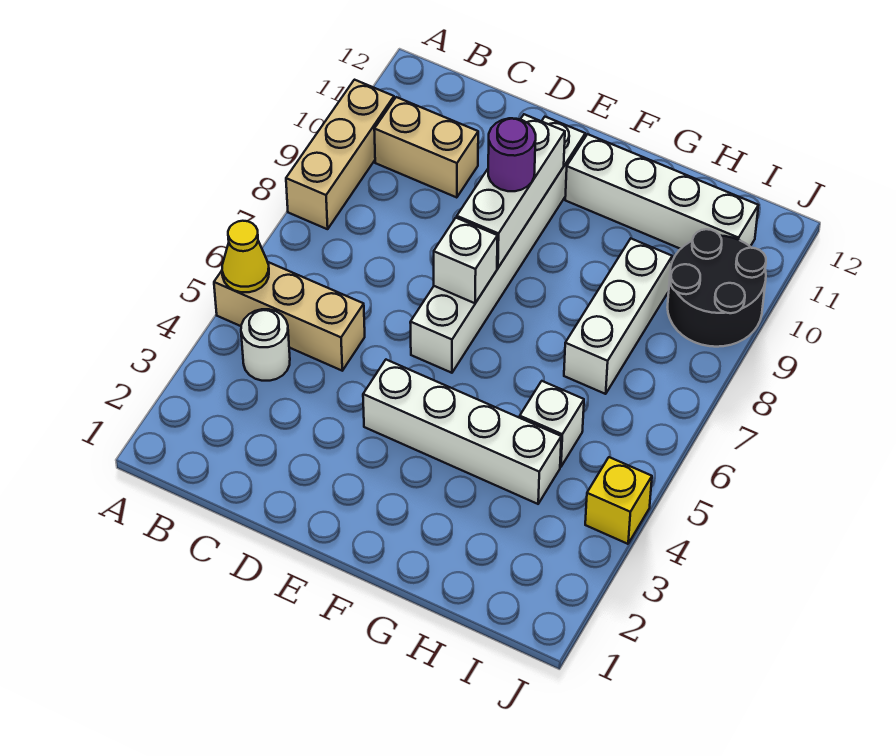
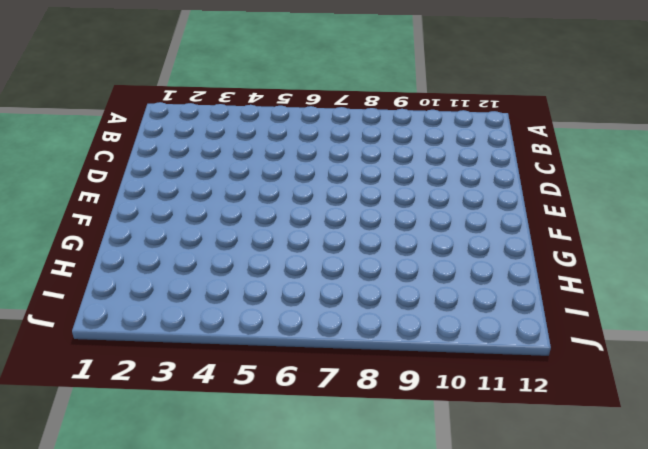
none -> tan brick A5:C5 level 1
none -> tan brick A8:A10 level 1
none -> white round brick B4 level 1

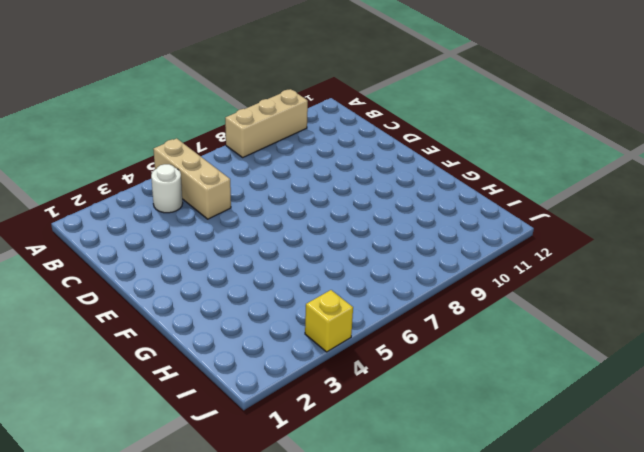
none -> tan brick B10:C10 level 1
none -> white brick E4:H4 level 1
none -> white brick E6:E11 level 1

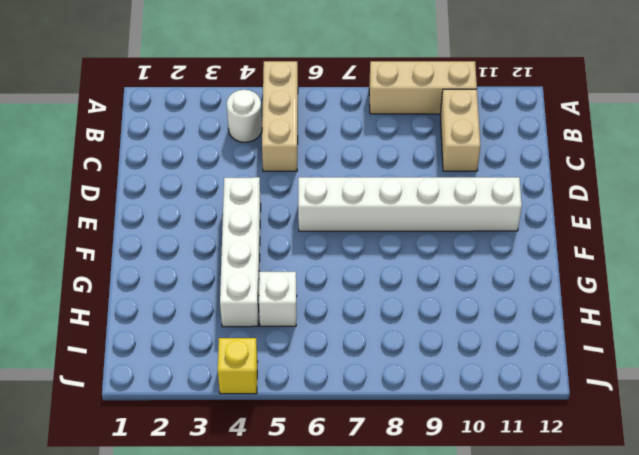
none -> white brick F11:I11 level 1
none -> white brick H7:H9 level 1
none -> black round brick I9:J10 level 1

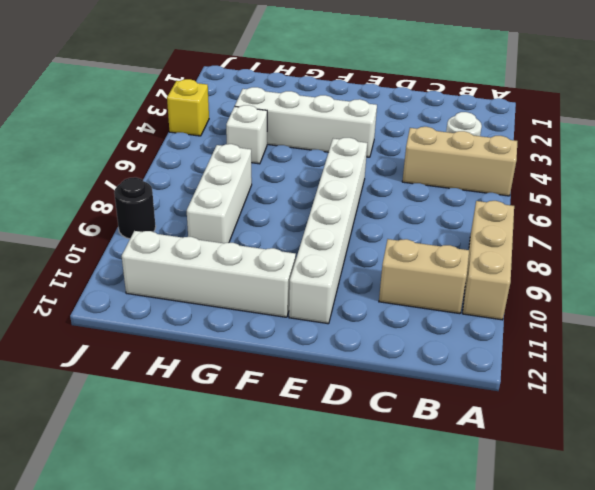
black round brick J9 level 1 -> black round brick I9:J10 level 1
none -> yellow cone A5 level 2
none -> white brick E7 level 2
none -> white brick E8:E10 level 2

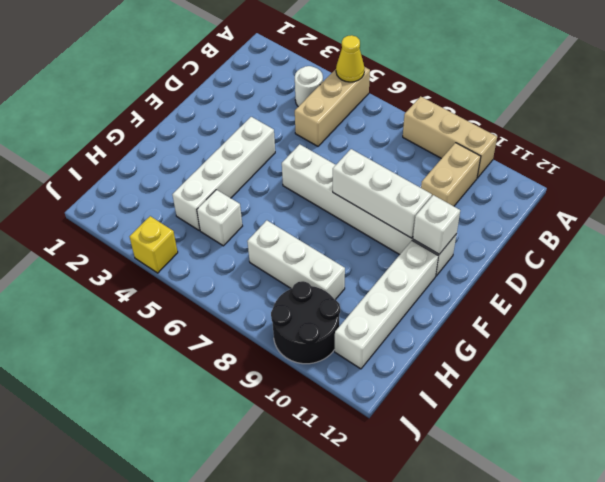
white brick E11 level 2 -> white brick E7 level 2
none -> purple round brick E9 level 3

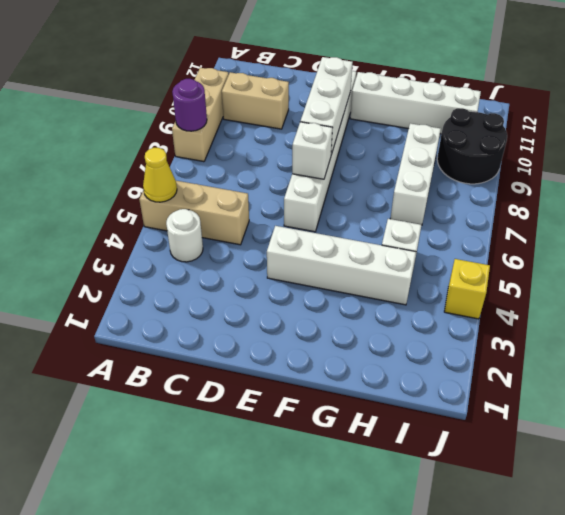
purple round brick A8 level 2 -> purple round brick E9 level 3

